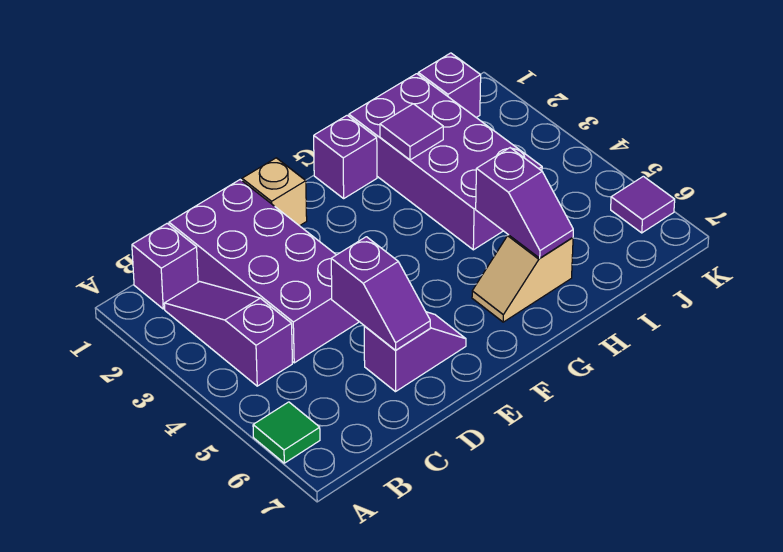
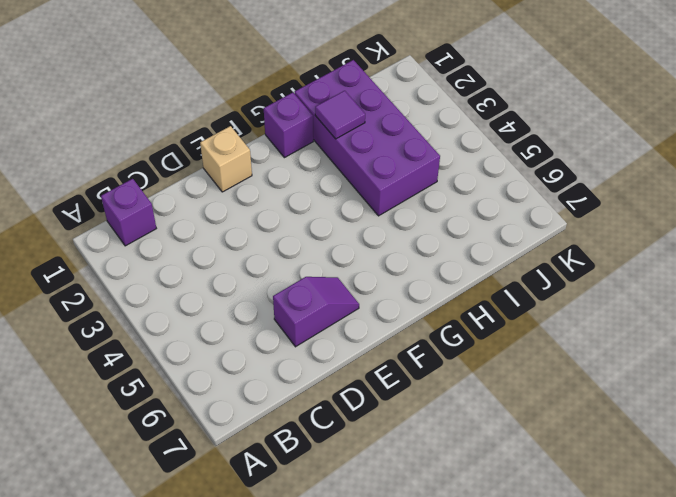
none -> green tile A6 level 1
none -> purple slope B2:B4 level 1 top 4
none -> purple brick C1:D4 level 1

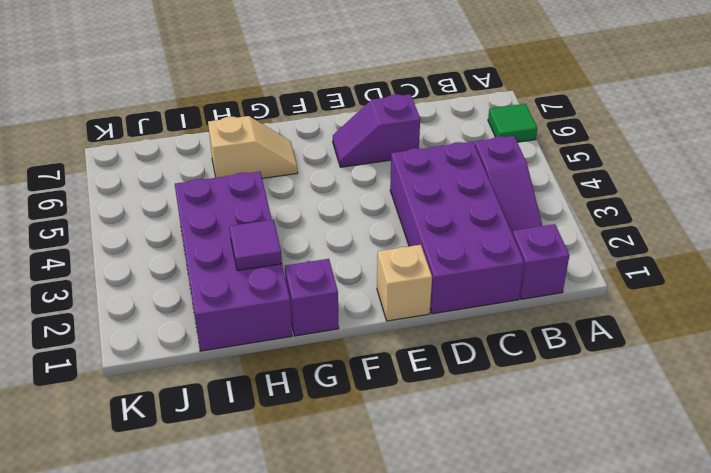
none -> purple brick J1 level 1
none -> purple tile K6 level 1
none -> purple slope D5:D6 level 2 top 5

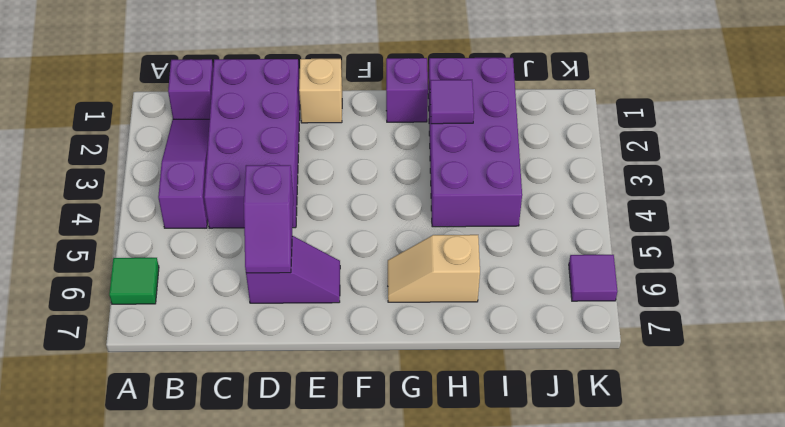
none -> purple brick J1 level 1
none -> purple slope H5:H6 level 2 top 5

